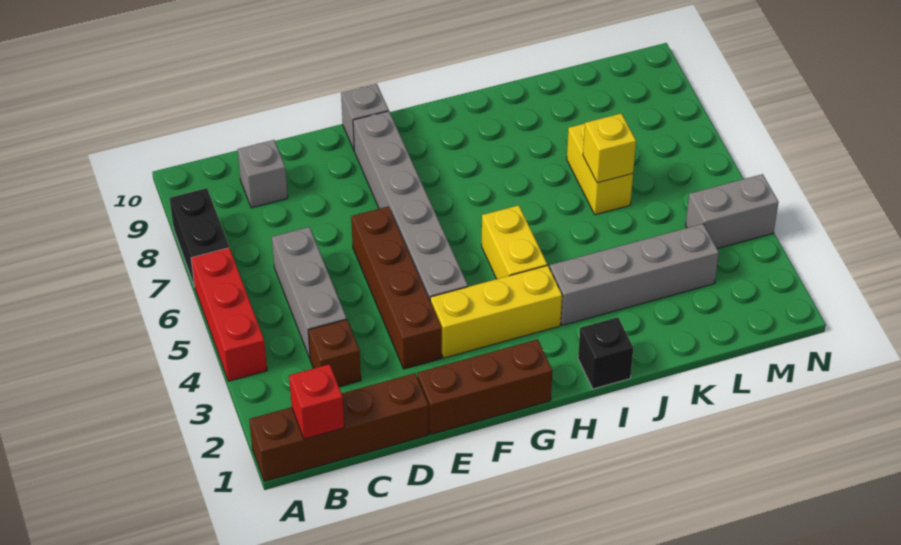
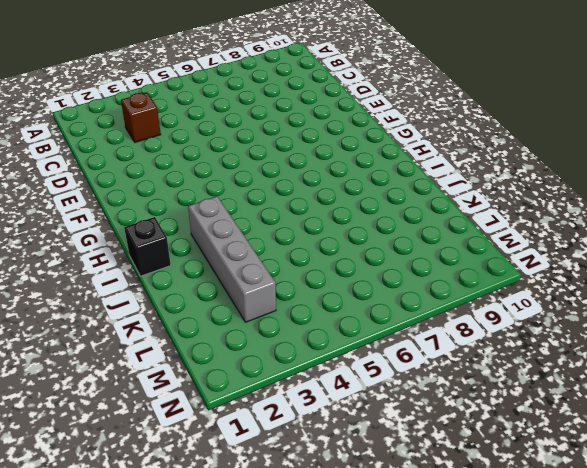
none -> brown brick A1:D1 level 1
none -> red brick A4:A6 level 1
none -> black brick A7:A8 level 1

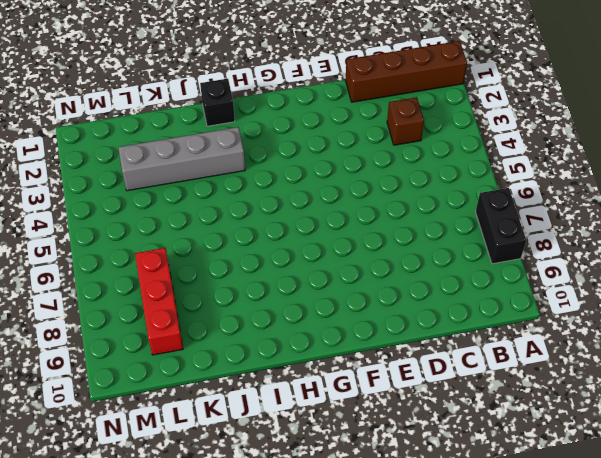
red brick L7:L9 level 1 -> red brick A4:A6 level 1
none -> grey brick C4:C6 level 1
none -> grey brick C9 level 1
none -> brown brick E1:G1 level 1

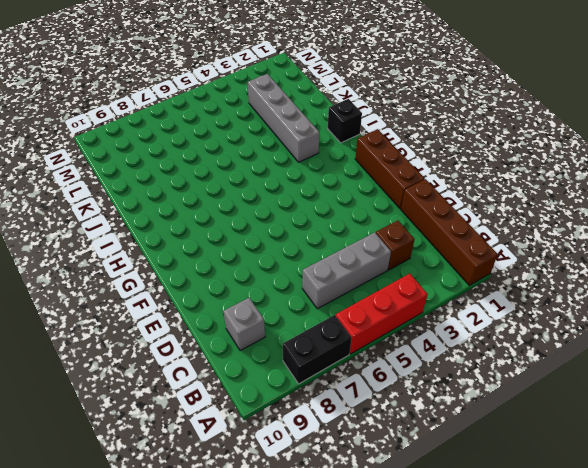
none -> brown brick E3:E6 level 1
none -> yellow brick F3:H3 level 1
none -> grey brick F4:F9 level 1

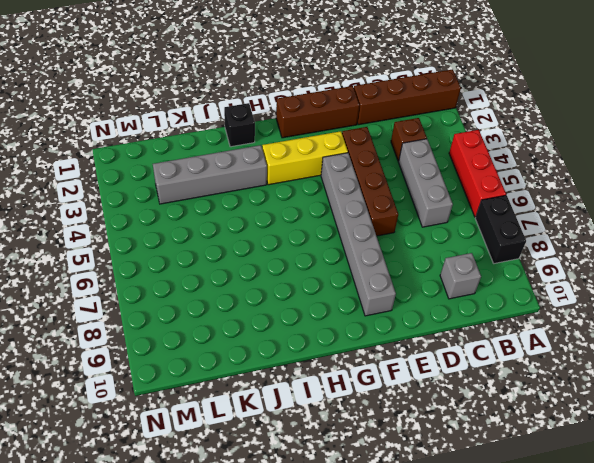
none -> grey brick F10 level 1
none -> yellow brick H4:H5 level 1
none -> yellow brick K6:K7 level 1

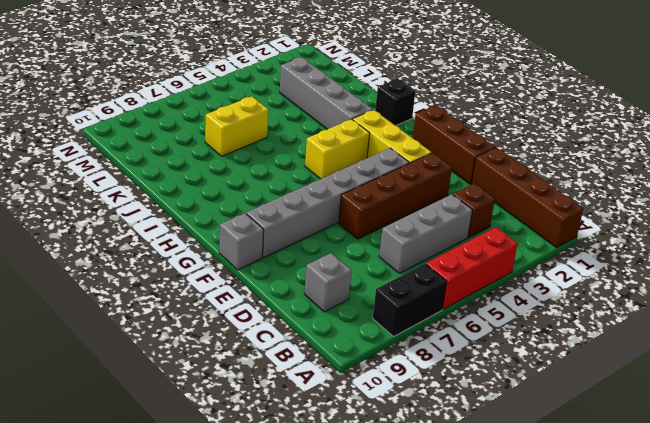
none -> grey brick M4:N4 level 1
none -> red brick B1 level 2
none -> yellow brick K6 level 2

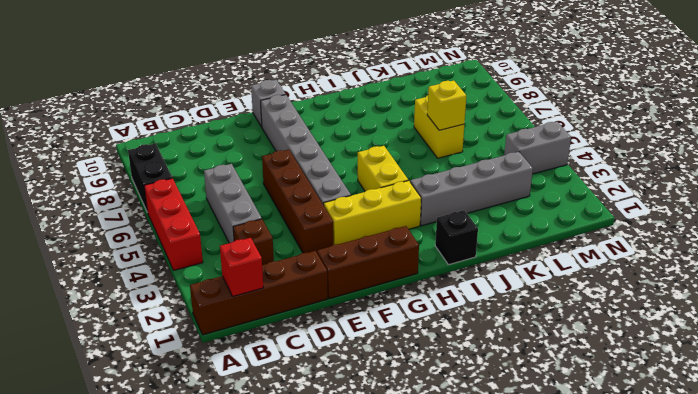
none -> grey brick C9 level 1

